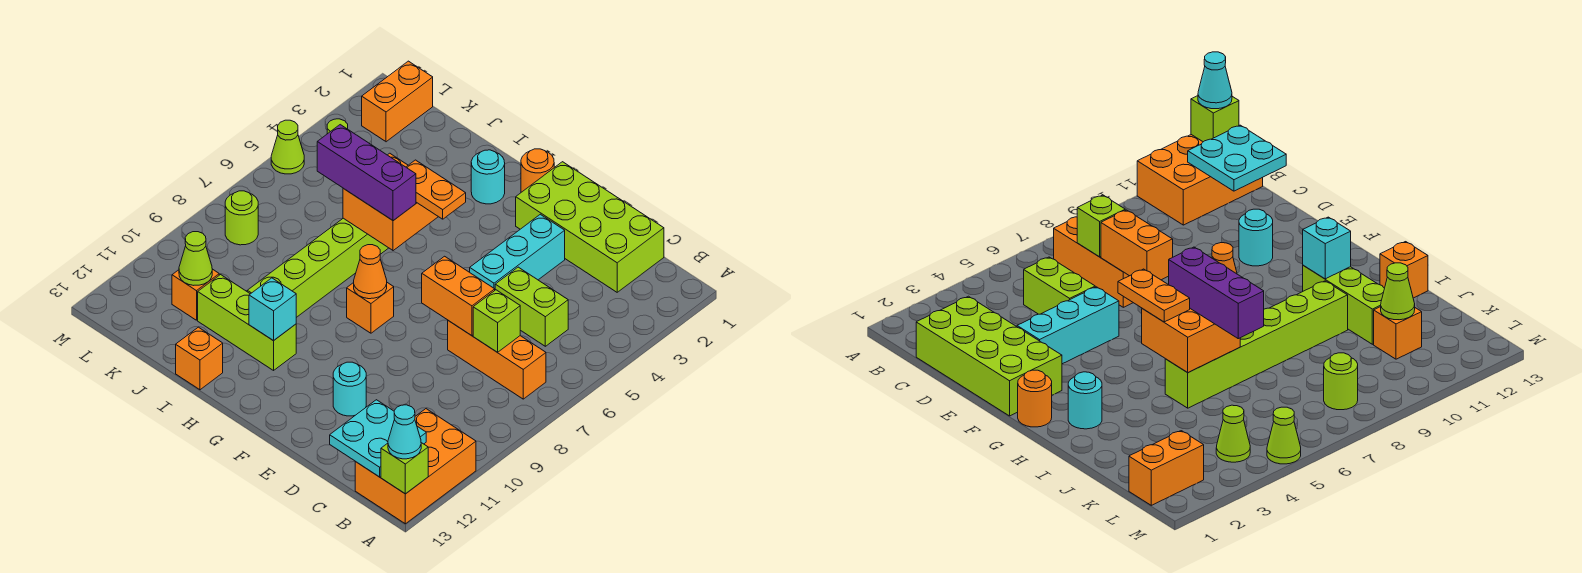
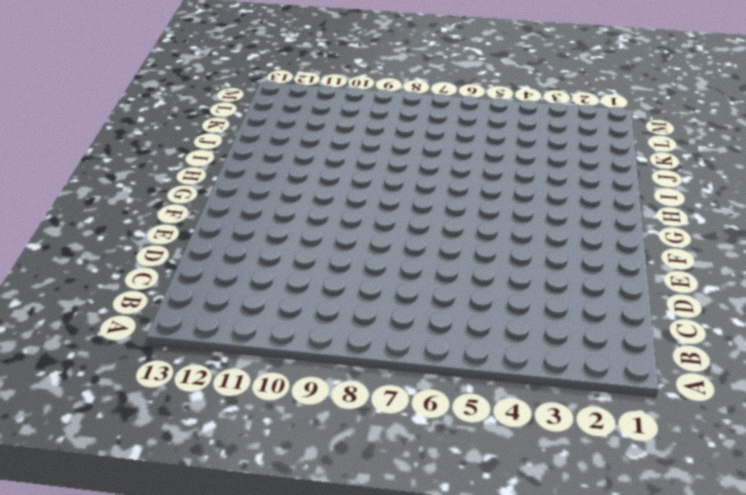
none -> orange brick A11:B13 level 1
none -> orange brick B7:D7 level 1
none -> lime brick C1:F2 level 1

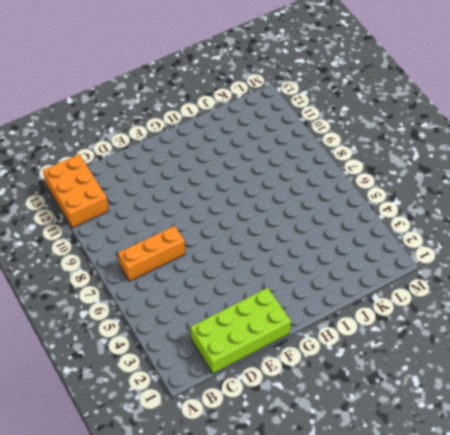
none -> lime brick C5:D5 level 1
none -> cyan brick E3:E5 level 1
none -> cyan round brick E11 level 1

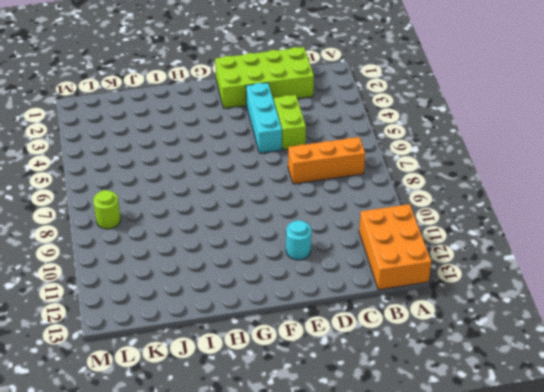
lime brick D4:D5 level 1 -> lime brick C5:D5 level 1
none -> orange round brick G1 level 1
none -> orange brick G8 level 1
none -> cyan round brick H2 level 1

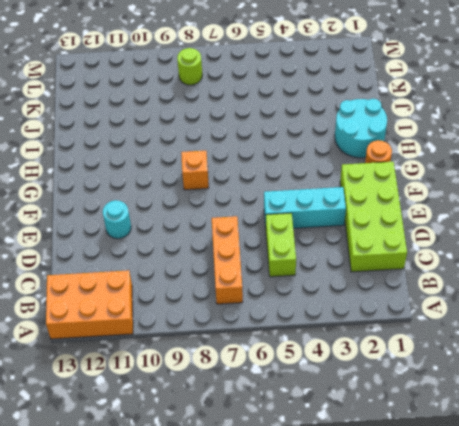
cyan round brick H1:I2 level 1 -> cyan round brick H2 level 1
none -> lime brick H11:J11 level 1
none -> lime brick I5:I10 level 1
none -> orange brick I13 level 1

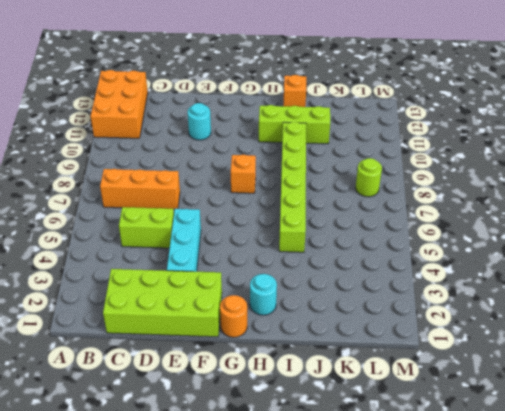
none -> orange brick K11 level 1
none -> orange brick L1:L2 level 1
none -> lime cone L4 level 1

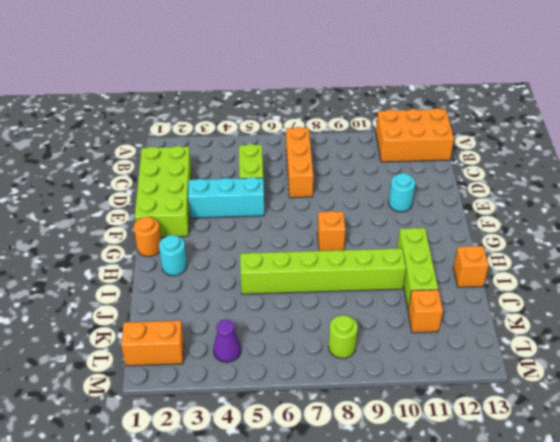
purple cone L4 level 1 -> lime cone L4 level 1
none -> lime cone M5 level 1
none -> lime brick A13 level 2
none -> cyan plate B12:C13 level 2

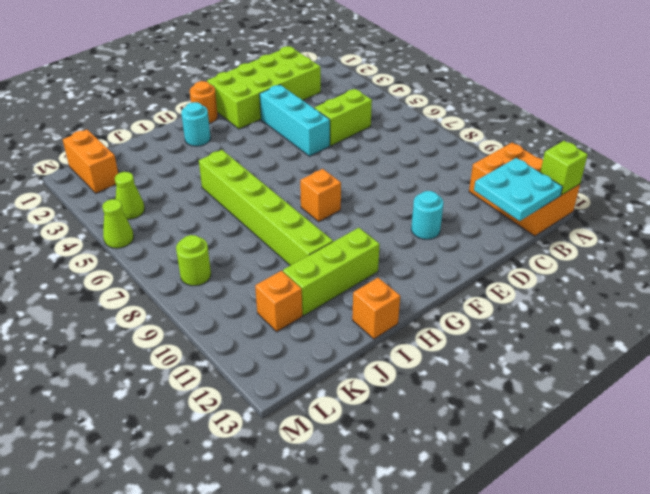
none -> orange brick B7:D7 level 1
none -> lime brick C7 level 2
none -> orange brick D7:E7 level 2

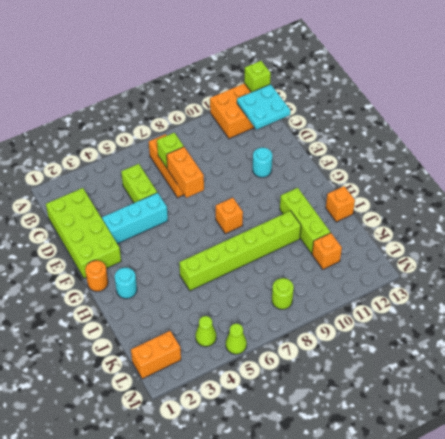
none -> orange cone G8 level 2
none -> orange brick H5:I6 level 2
none -> cyan brick H11 level 2

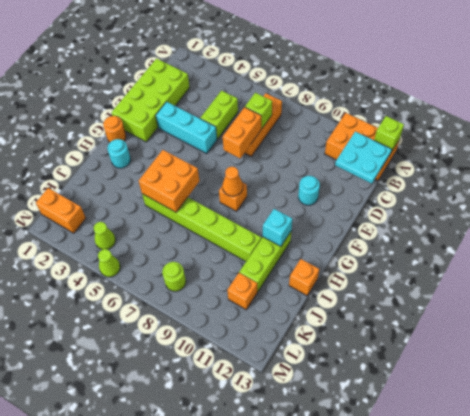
none -> lime cone K11 level 2
none -> cyan cone A13 level 3
none -> orange plate G5:H5 level 3

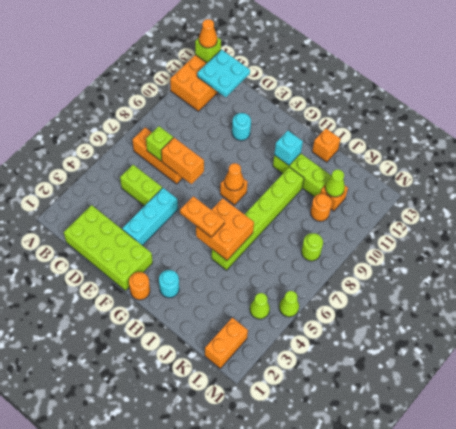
orange cone A13 level 3 -> cyan cone A13 level 3
orange round brick K10 level 1 -> none
none -> purple brick H6:J6 level 3

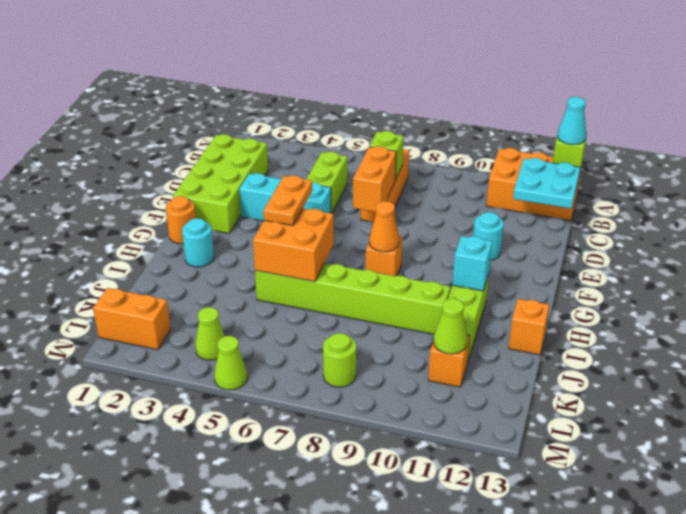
none -> purple brick H6:J6 level 3

